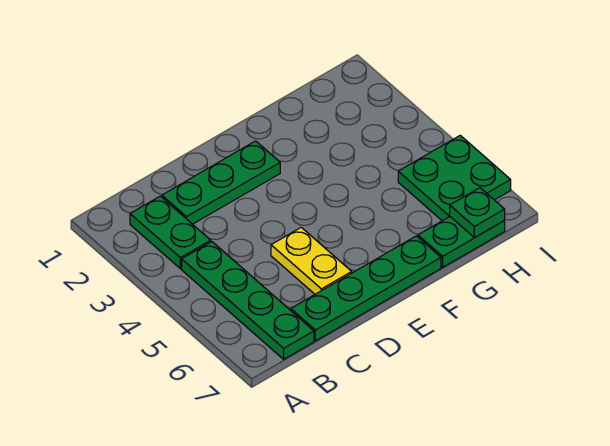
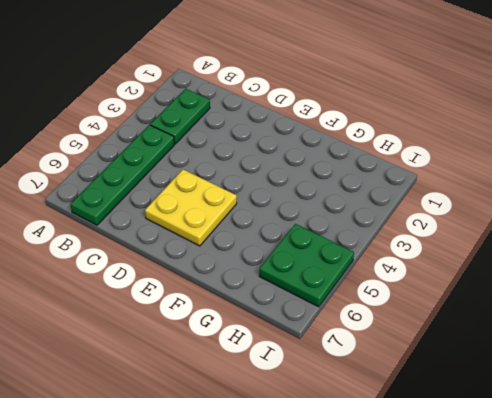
yellow plate D5:E6 level 1 -> yellow plate D5:D6 level 1
none -> green plate C2:E2 level 1
none -> green plate C7:F7 level 1

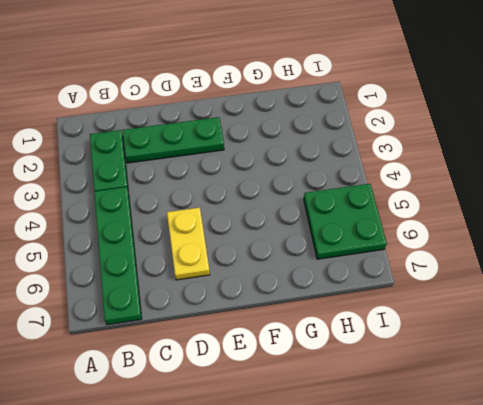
none -> green plate C7:F7 level 1
none -> green plate G7:H7 level 1

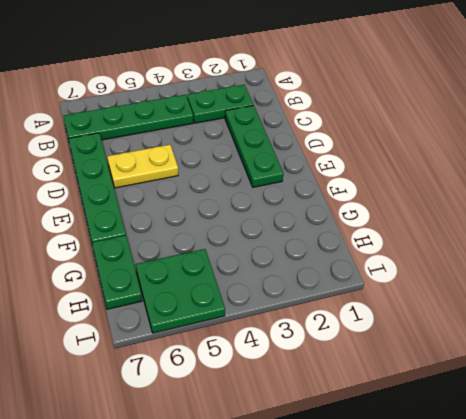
none -> green plate H7 level 2

